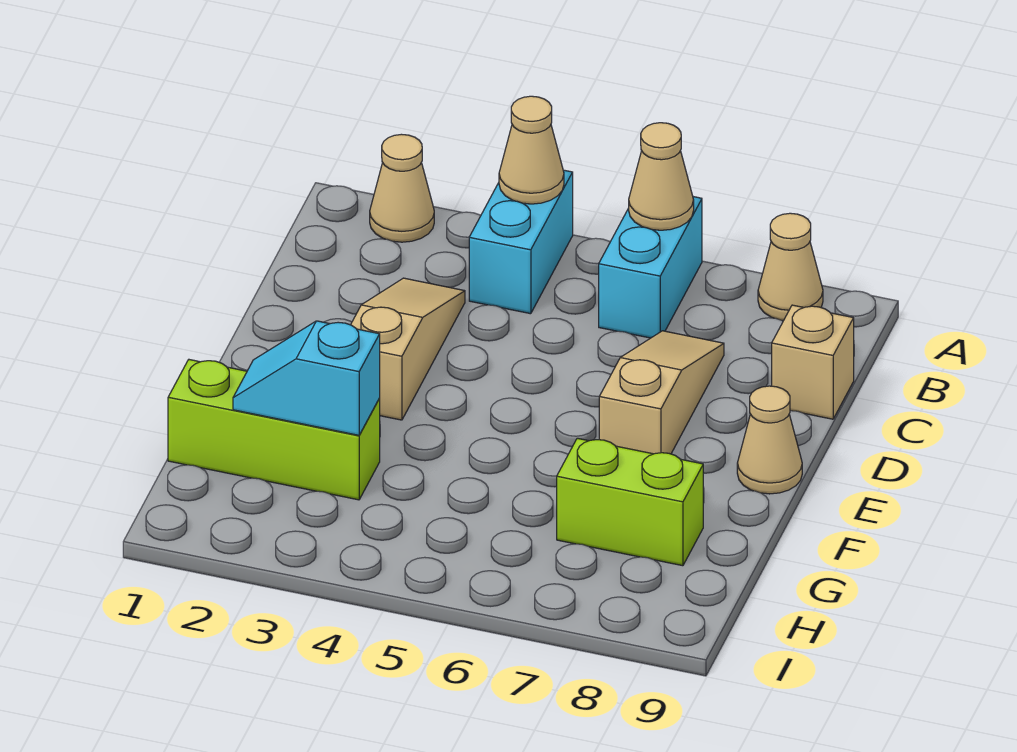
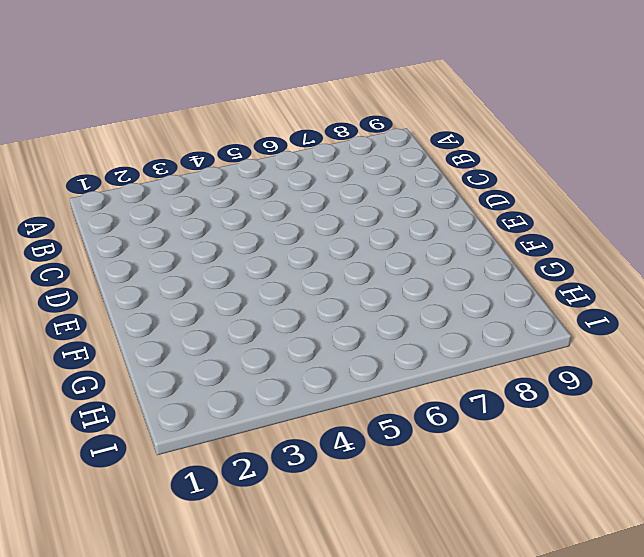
none -> tan cone A2 level 1
none -> cyan brick A4:B4 level 1
none -> cyan brick A6:B6 level 1

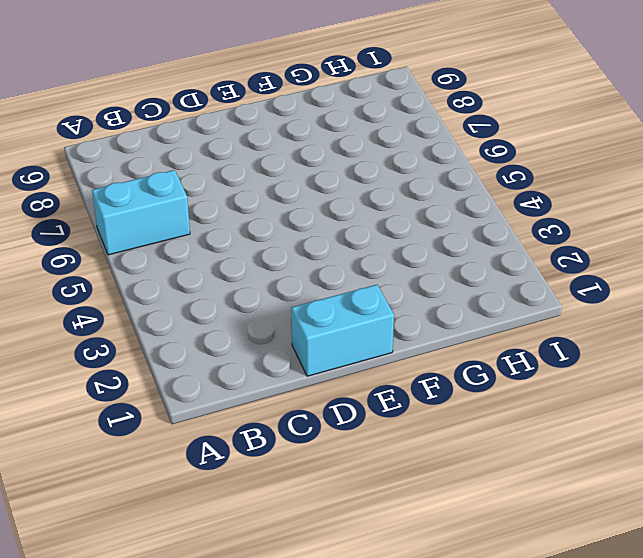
cyan brick D1:E1 level 1 -> cyan brick A4:B4 level 1
none -> tan cone A2 level 1
none -> tan cone A8 level 1
none -> tan slope C3:E3 level 1 top E

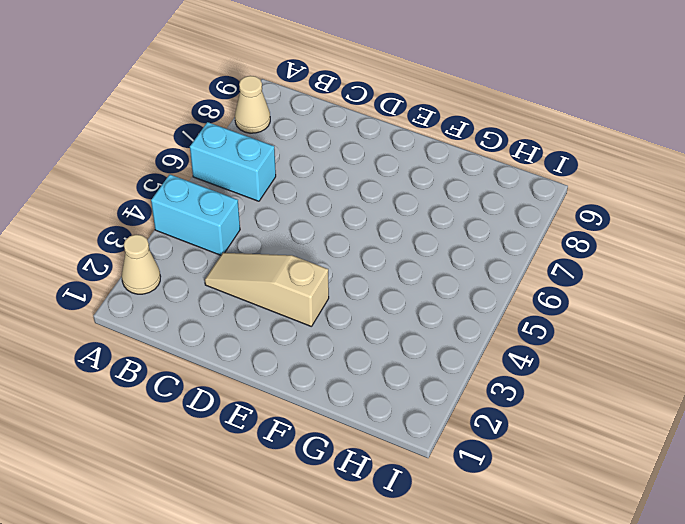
none -> tan slope C7:E7 level 1 top E
none -> tan brick C9 level 1
none -> tan cone E9 level 1

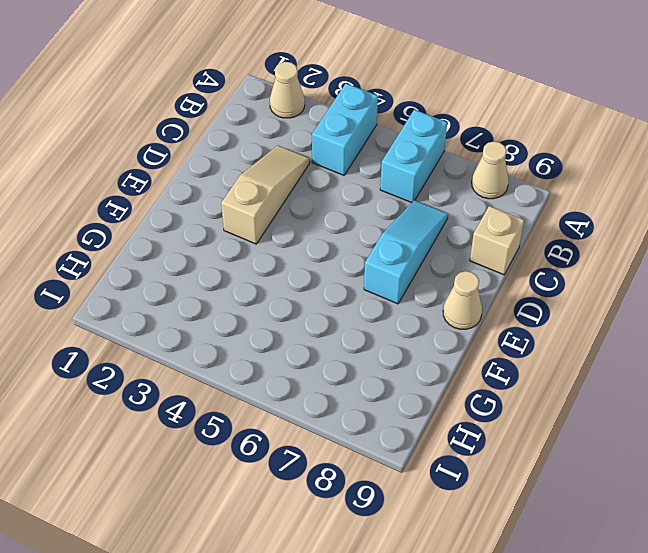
cyan slope C7:E7 level 1 top E -> tan slope C7:E7 level 1 top E
none -> lime brick G1:G3 level 1
none -> lime brick G7:G8 level 1
none -> tan cone A4 level 2

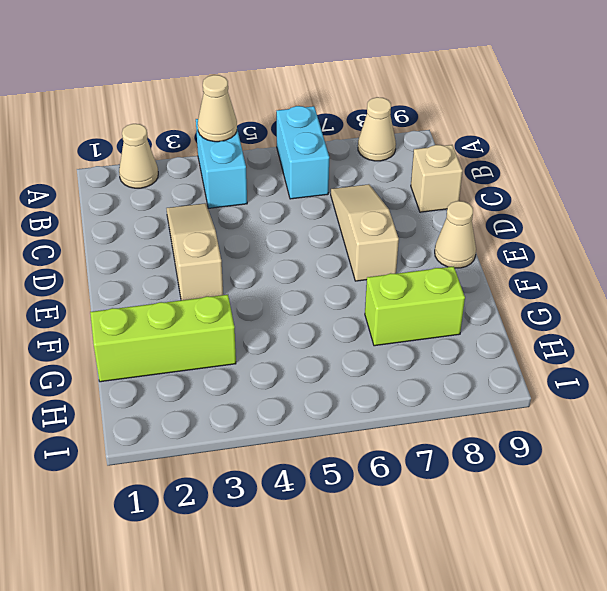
none -> tan cone A6 level 2
none -> cyan slope G2:G3 level 2 top 3

